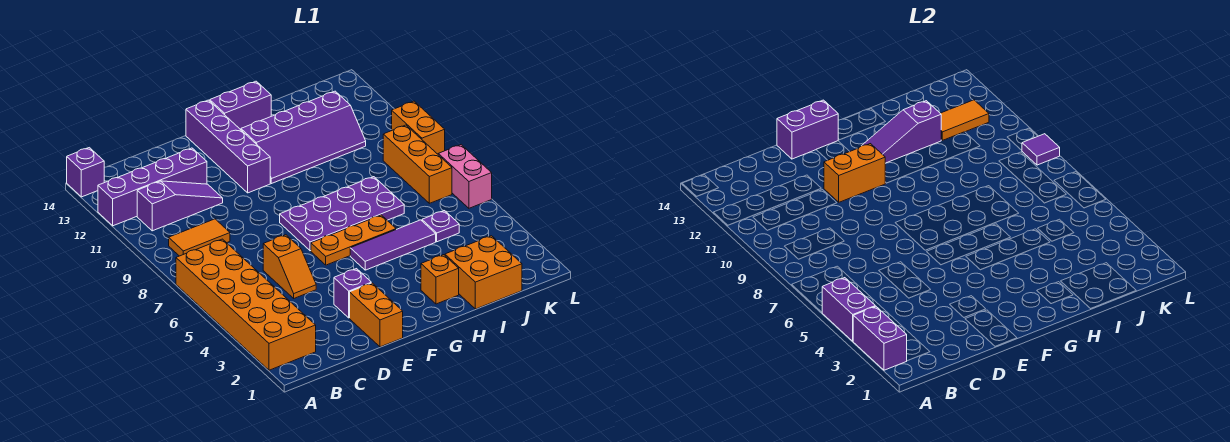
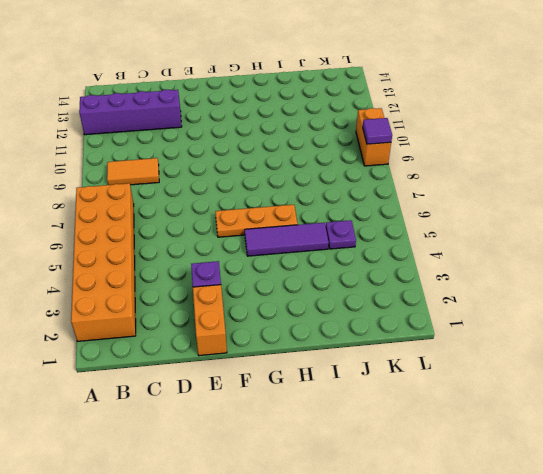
none -> purple brick A14 level 1
none -> purple slope B11:D11 level 1 top B
none -> orange slope D5:D6 level 1 top 6

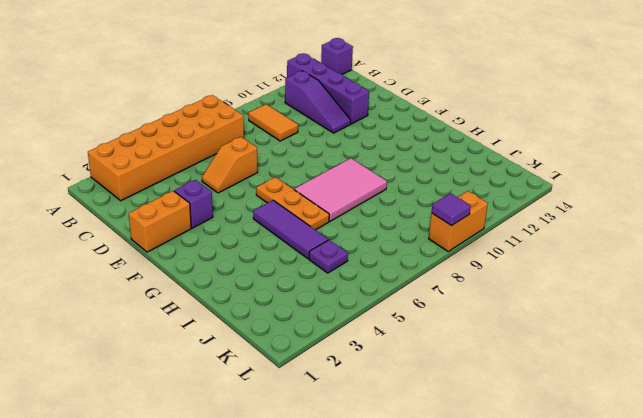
pink tile G7:H9 level 1 -> purple plate F7:I8 level 1
none -> purple brick F11:F14 level 1
none -> purple slope G11:J12 level 1 top 12
none -> purple brick G14:H14 level 1

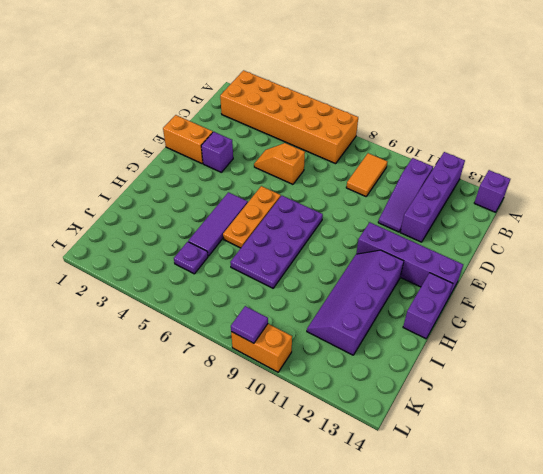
none -> orange brick H2 level 1
none -> orange brick I1:J2 level 1
none -> orange brick K7:K9 level 1

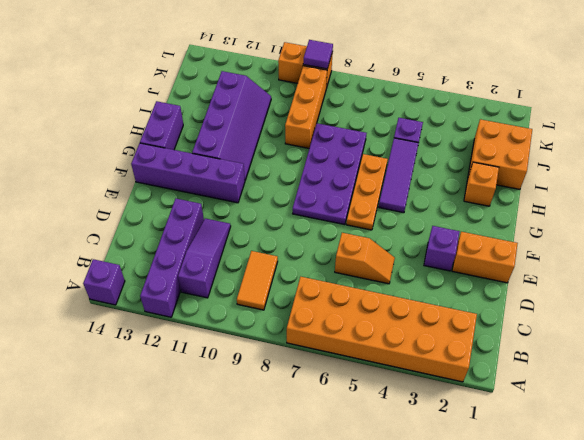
orange brick I9:K9 level 1 -> orange brick K7:K9 level 1
none -> pink brick L6:L7 level 1
none -> purple brick A2:A3 level 2
none -> purple brick A4:A5 level 2

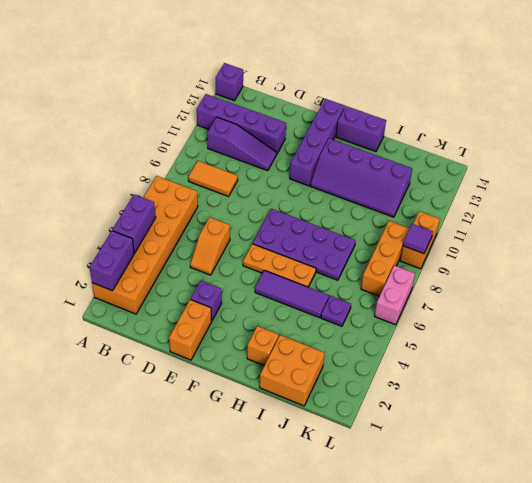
none -> orange brick E11:F11 level 2
none -> purple brick E14:F14 level 2
none -> purple slope G12:I12 level 2 top I

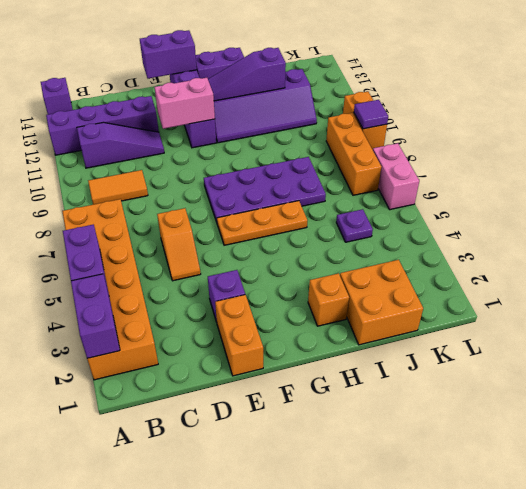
pink brick E11:F11 level 2 -> orange brick E11:F11 level 2
none -> purple tile G5:I5 level 1
none -> orange tile J12:K12 level 2

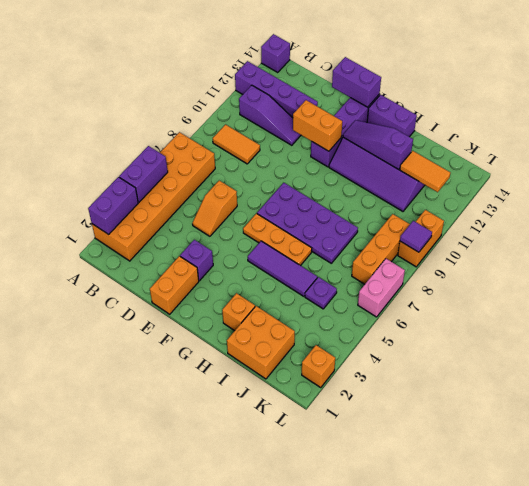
orange brick L2 level 1 -> none

